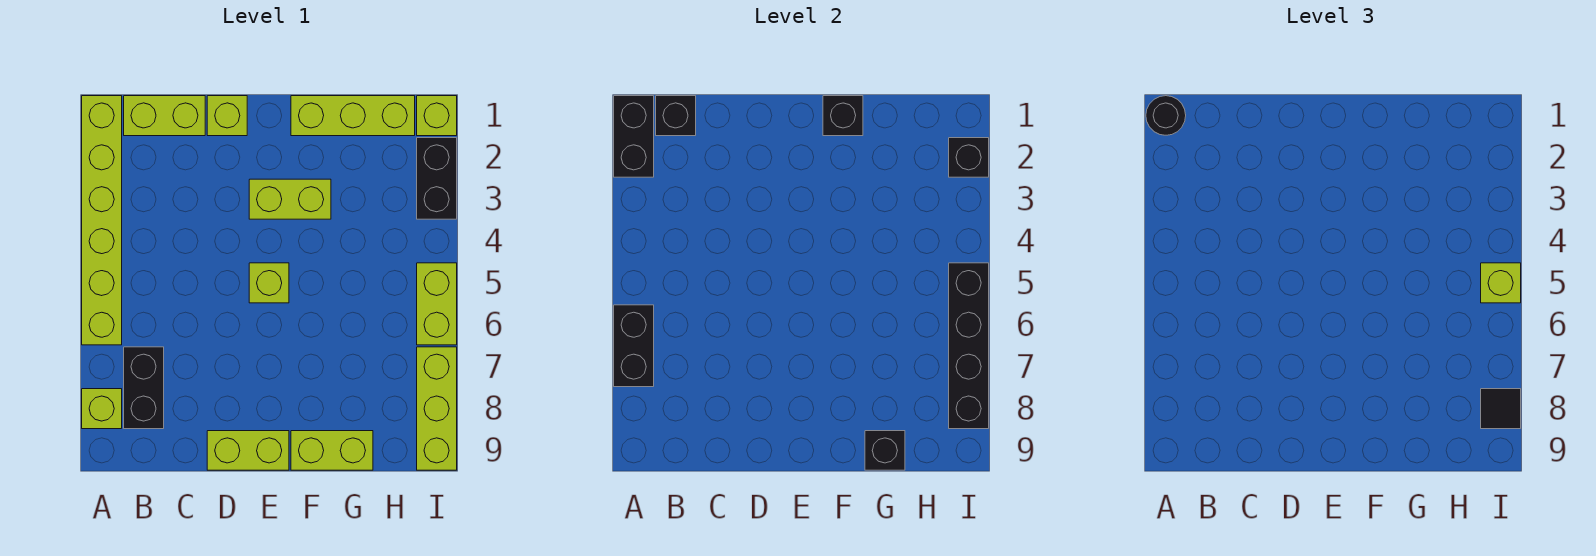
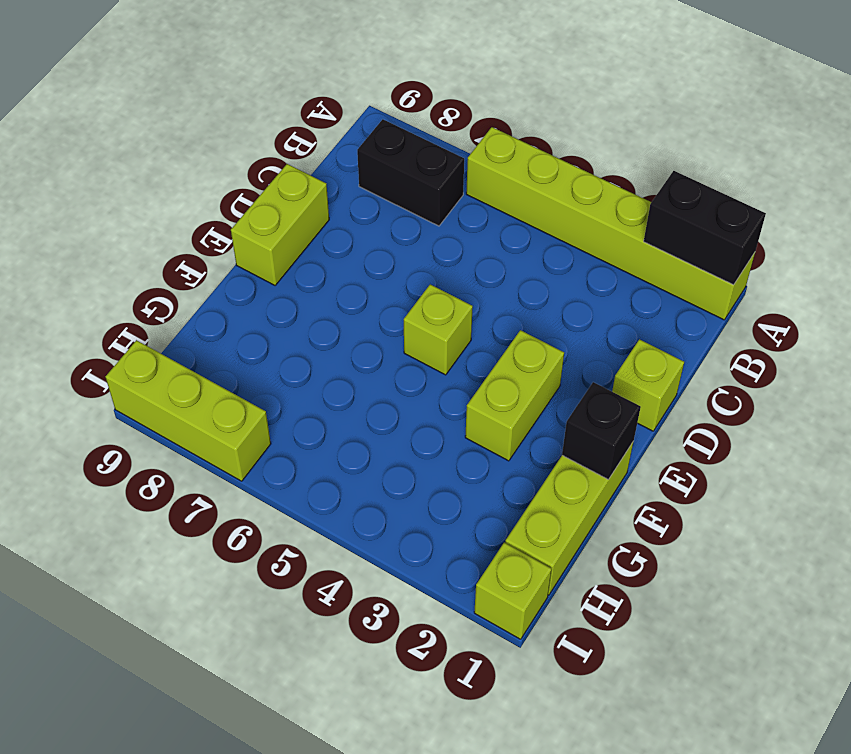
none -> lime brick A8 level 1
none -> lime brick B1:C1 level 1
none -> lime brick F9:G9 level 1

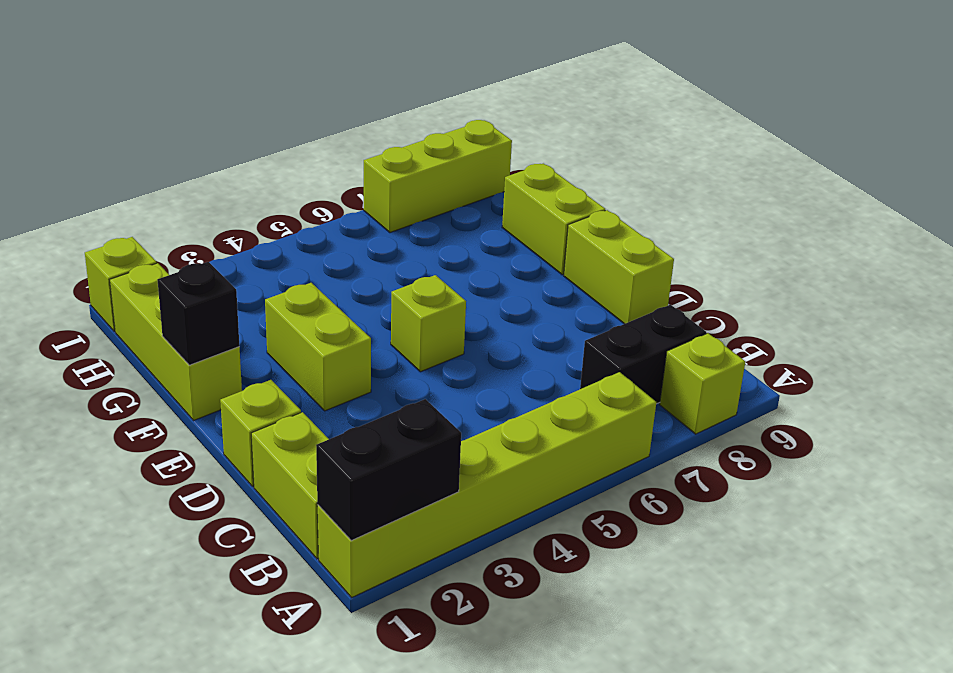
none -> black brick I2:I3 level 1
none -> lime brick I5:I6 level 1
none -> black brick A6:A7 level 2

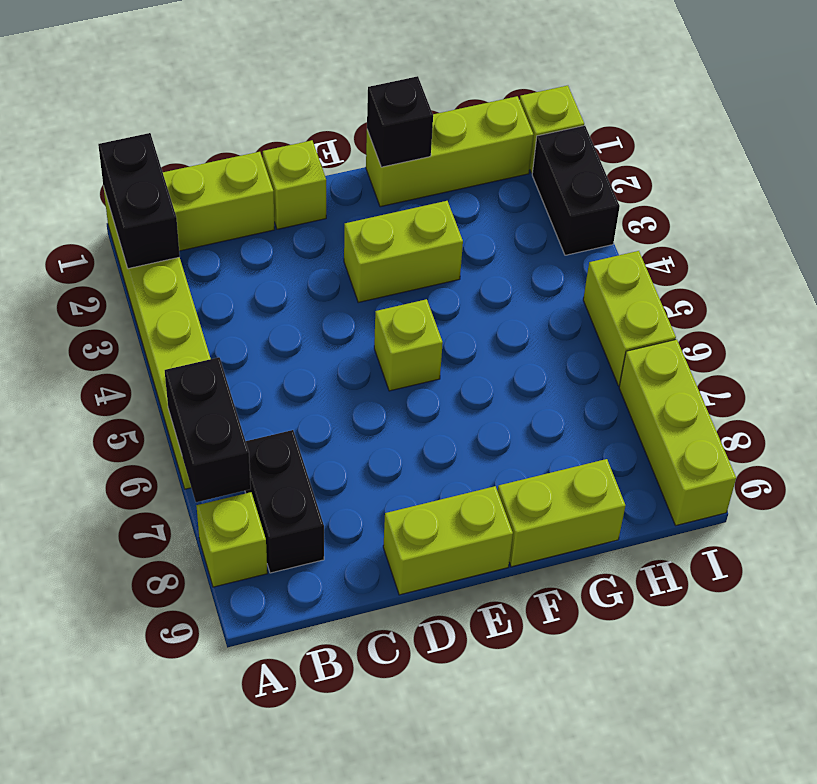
none -> black brick B1 level 2
none -> black brick G9 level 2
none -> black brick I2 level 2

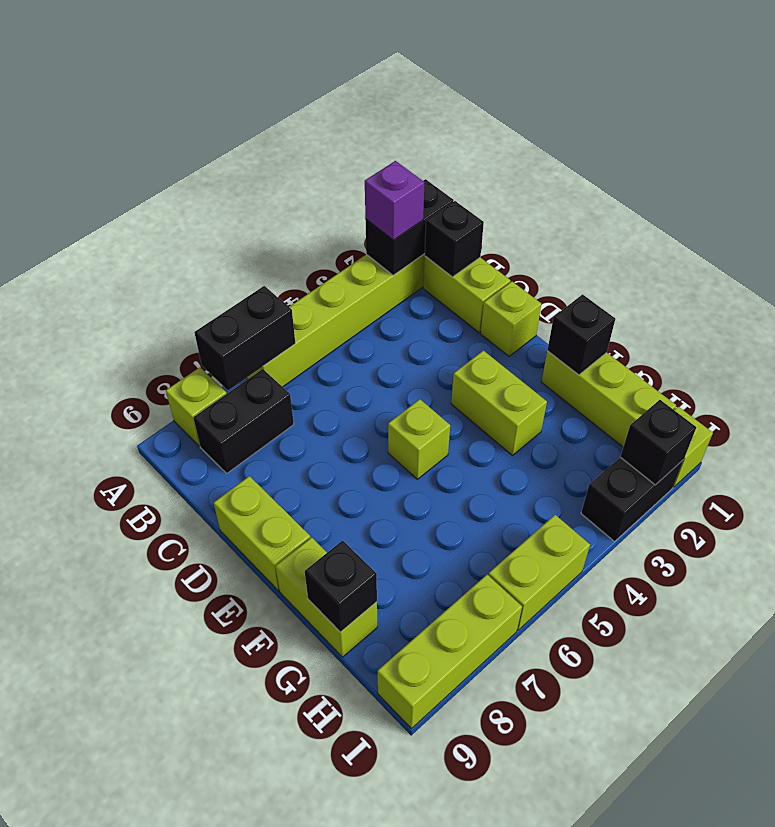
purple brick A2 level 3 -> none
none -> black brick I5:I8 level 2
none -> black round brick A1 level 3
none -> lime brick I5 level 3

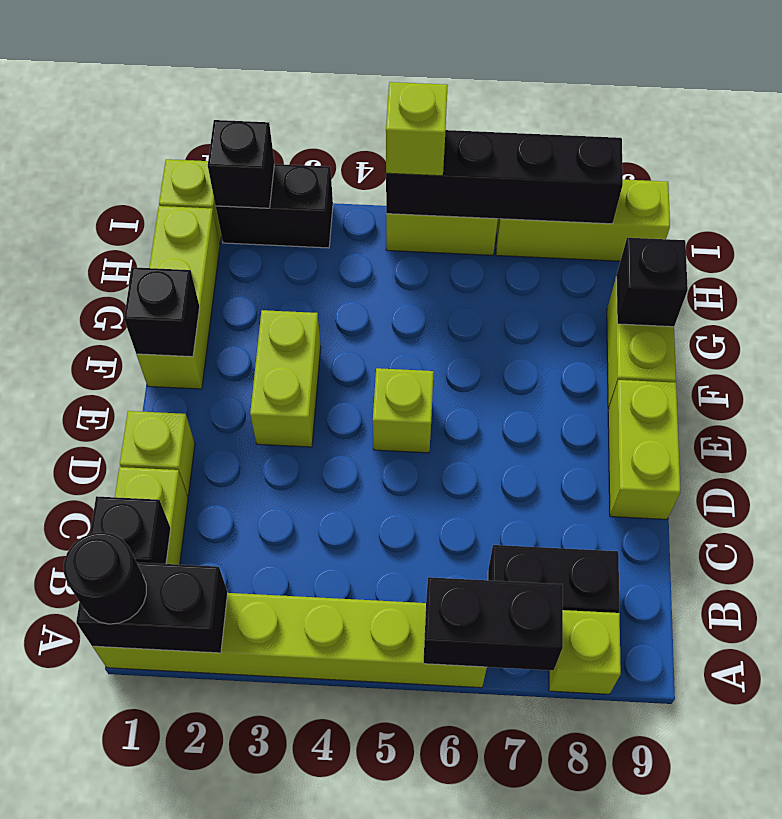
none -> black tile I8 level 3

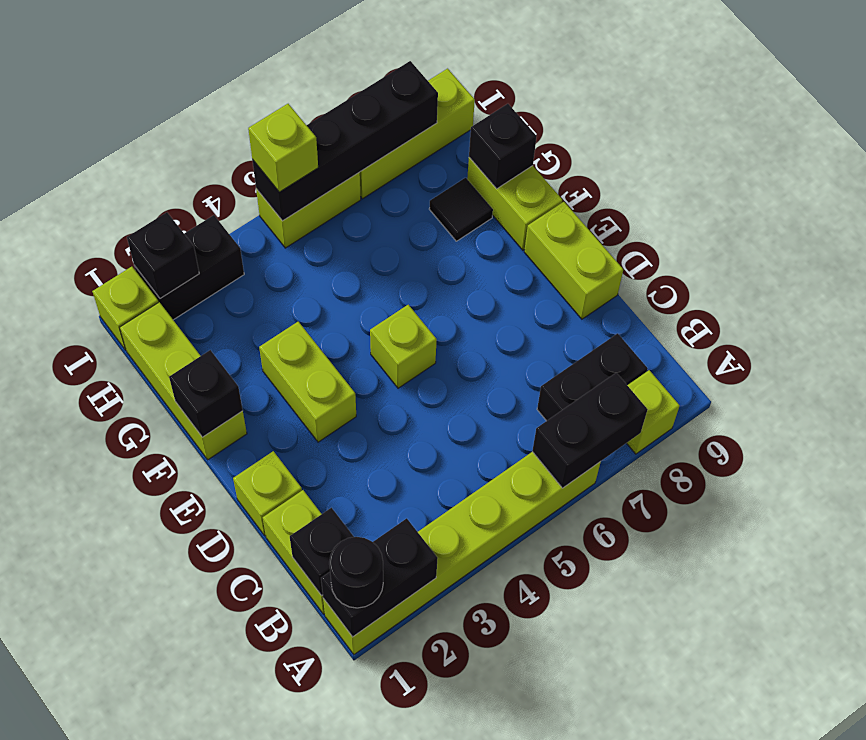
black tile G8 level 1 -> black tile I8 level 3

